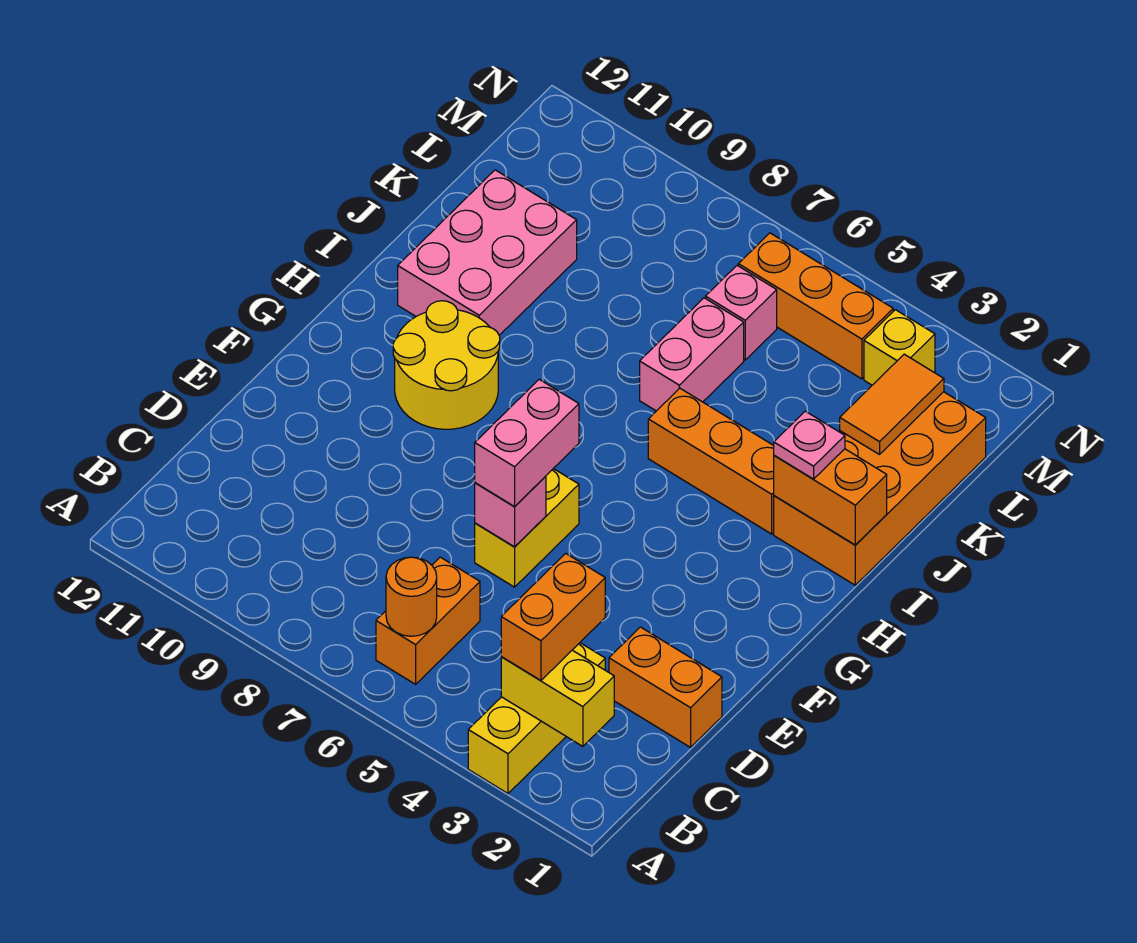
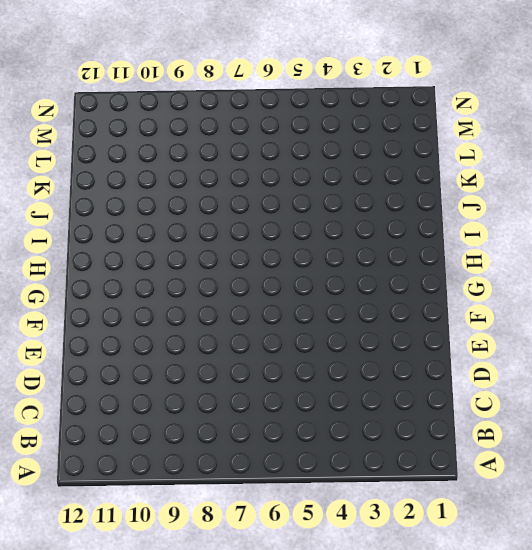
none -> yellow brick A3:C3 level 1
none -> orange brick B6:C6 level 1
none -> orange brick D1:D2 level 1

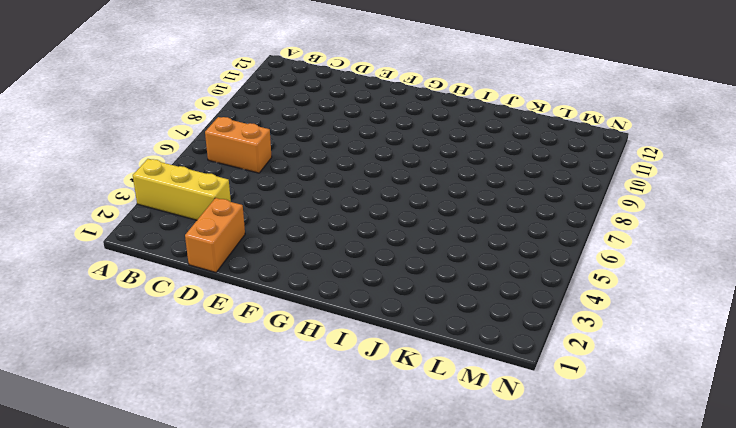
none -> yellow brick E6:F6 level 1
none -> yellow round brick G9:H10 level 1
none -> orange brick I1:L2 level 1

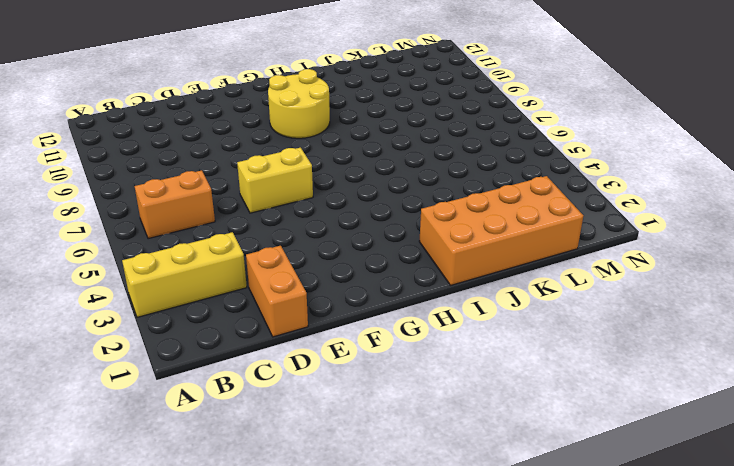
none -> orange brick I3:I5 level 1
none -> pink brick I10:K11 level 1
none -> pink brick J6:K6 level 1

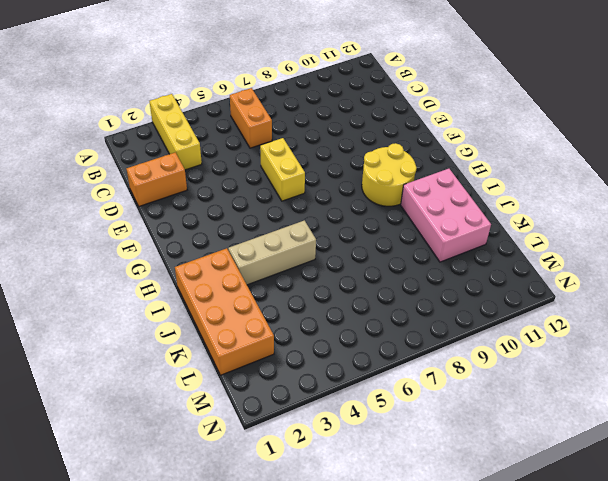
tan brick I3:I5 level 1 -> orange brick I3:I5 level 1
none -> pink brick J6:K6 level 1
none -> pink brick L6 level 1
none -> yellow brick M3 level 1

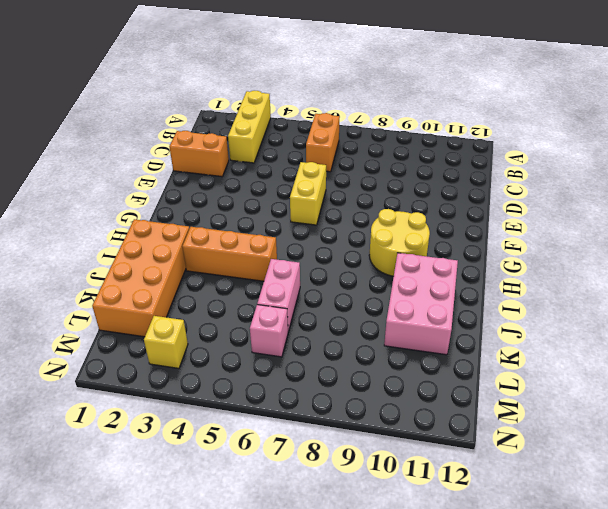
none -> orange brick M4:M6 level 1
none -> yellow brick B2:B3 level 2
none -> orange round brick B6 level 2

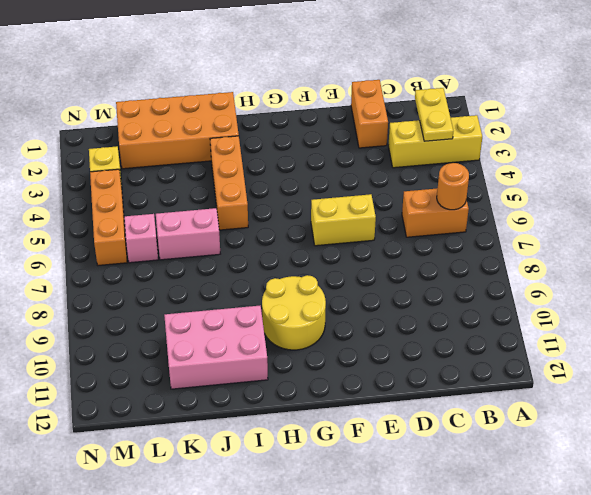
yellow plate B2:B3 level 2 -> yellow brick B2:B3 level 2
none -> pink brick E6 level 2
none -> orange brick I1:I2 level 2
none -> orange tile K2:L2 level 2

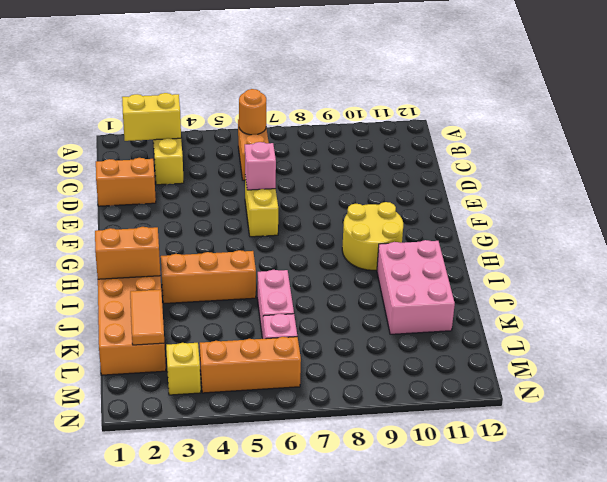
none -> orange brick B3:C3 level 3
none -> pink brick E6:F6 level 3
none -> pink plate I2 level 3

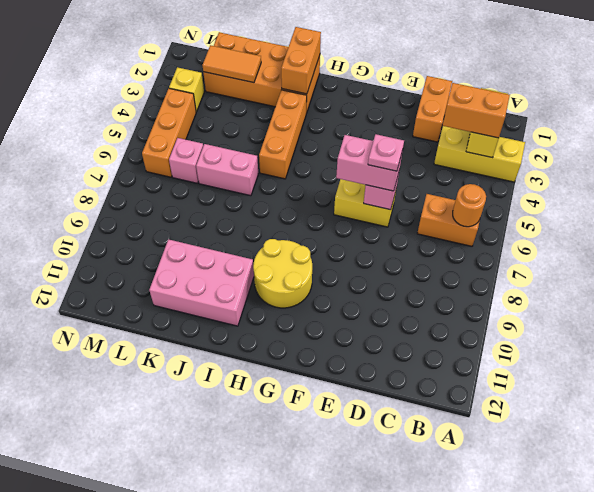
pink plate E6 level 4 -> pink plate I2 level 3

